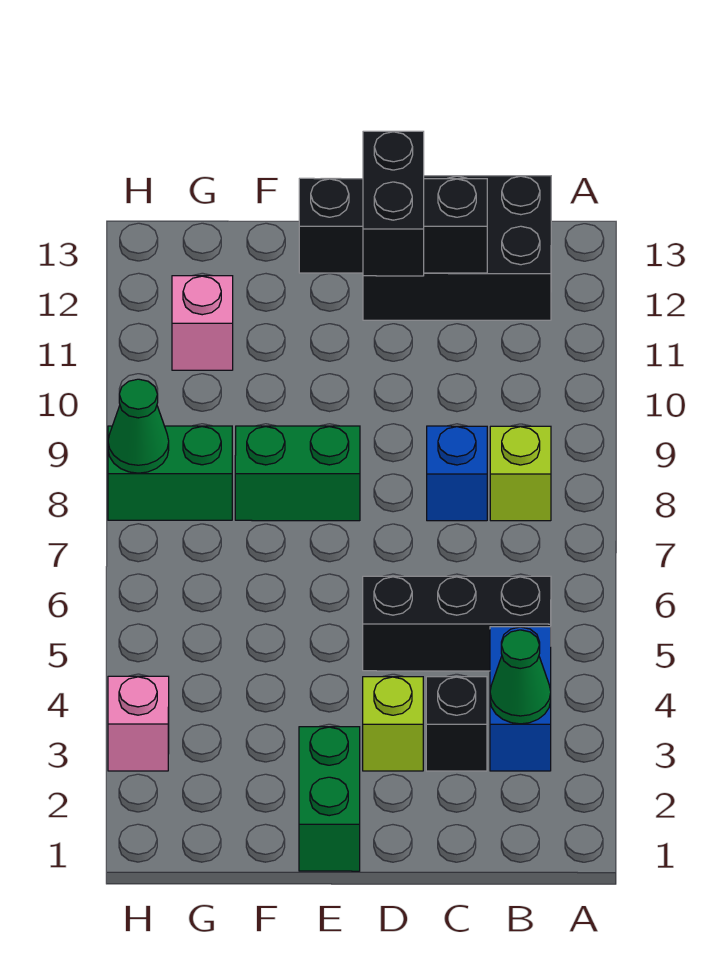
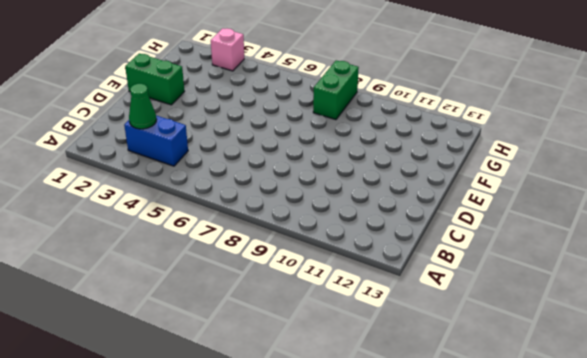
none -> black brick B5:D5 level 1
none -> lime brick B8 level 1
none -> black brick B12:D13 level 1

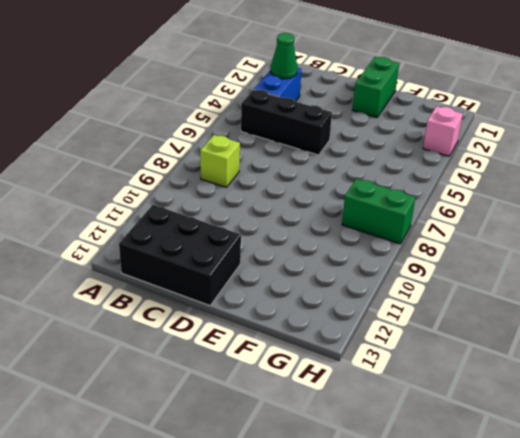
none -> black brick C3 level 1
none -> blue brick C8 level 1
none -> lime brick D3 level 1

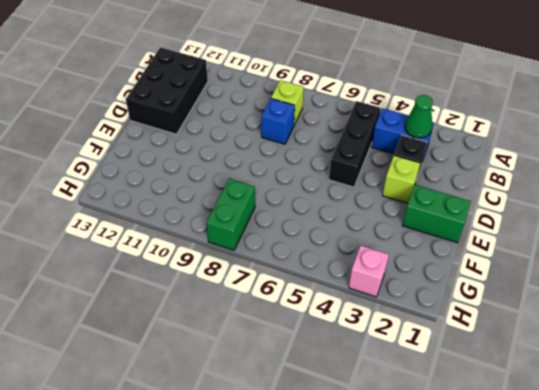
none -> green brick E8:F8 level 1
none -> pink brick G11 level 1
none -> black brick C12:E12 level 2

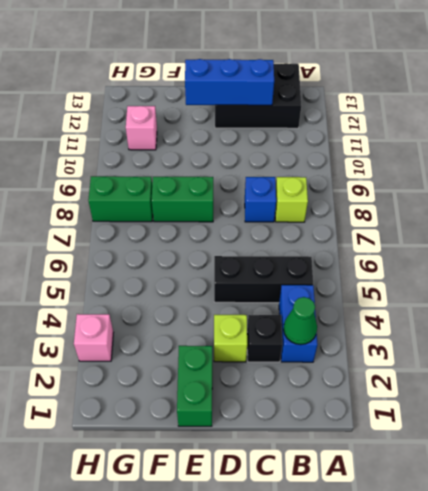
blue brick C12:E12 level 2 -> black brick C12:E12 level 2
none -> green cone H8 level 2
none -> black brick D11:D12 level 3

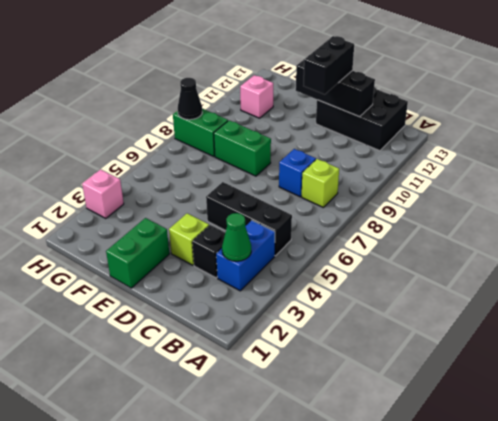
black cone H8 level 2 -> green cone H8 level 2

